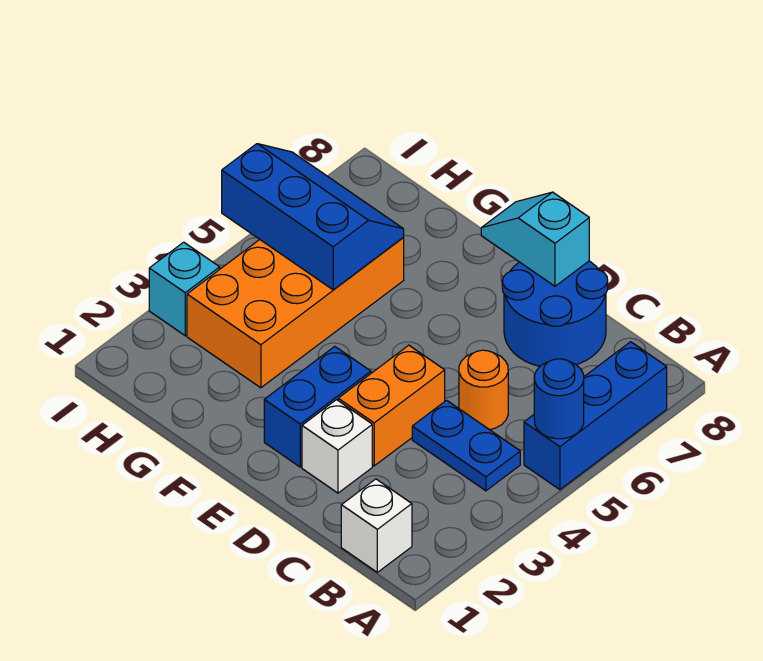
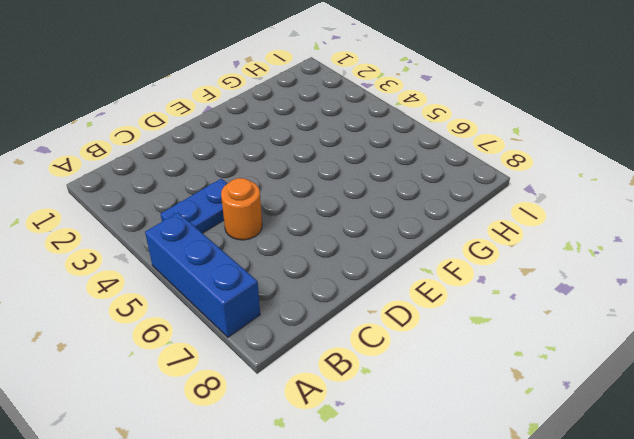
none -> white brick B1 level 1
none -> blue round brick C7:D8 level 1
none -> white brick D2 level 1

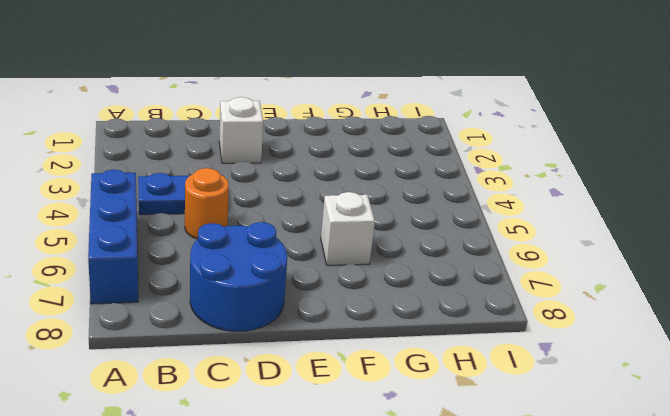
white brick F6 level 1 -> white brick B1 level 1
none -> orange brick D3:D4 level 1
none -> blue brick E2:E3 level 1
none -> orange brick G3:H6 level 1

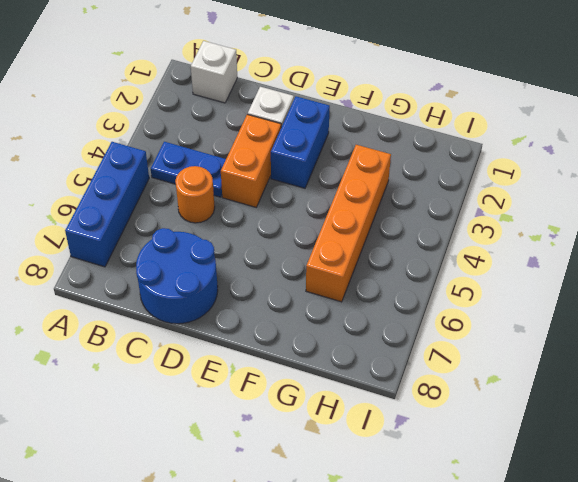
orange brick G3:G6 level 1 -> orange brick G3:H6 level 1
none -> cyan brick I3 level 1
none -> blue round brick A5 level 2
none -> cyan slope D8:E8 level 2 top D

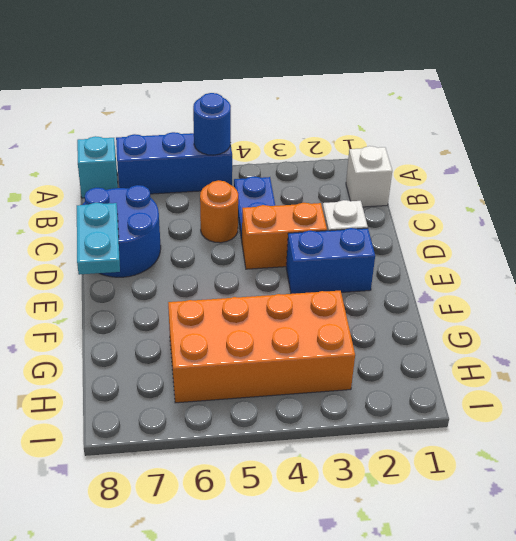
cyan brick A8 level 1 -> cyan brick I3 level 1
cyan plate D8:E8 level 2 -> cyan slope D8:E8 level 2 top D
none -> blue slope G5:I6 level 2 top 5

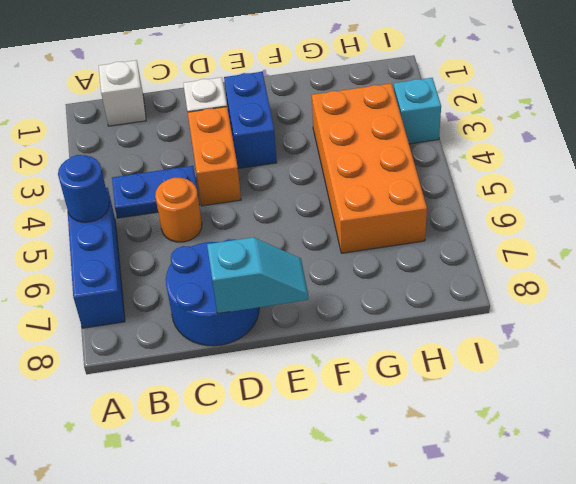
none -> blue slope G5:I6 level 2 top 5

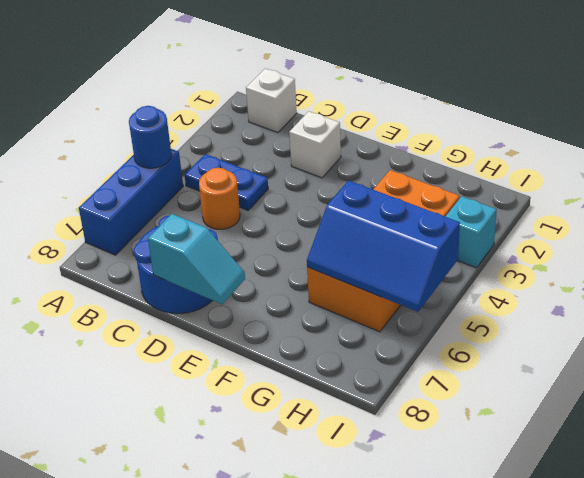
none -> orange brick D3:D4 level 1
none -> blue brick E2:E3 level 1

